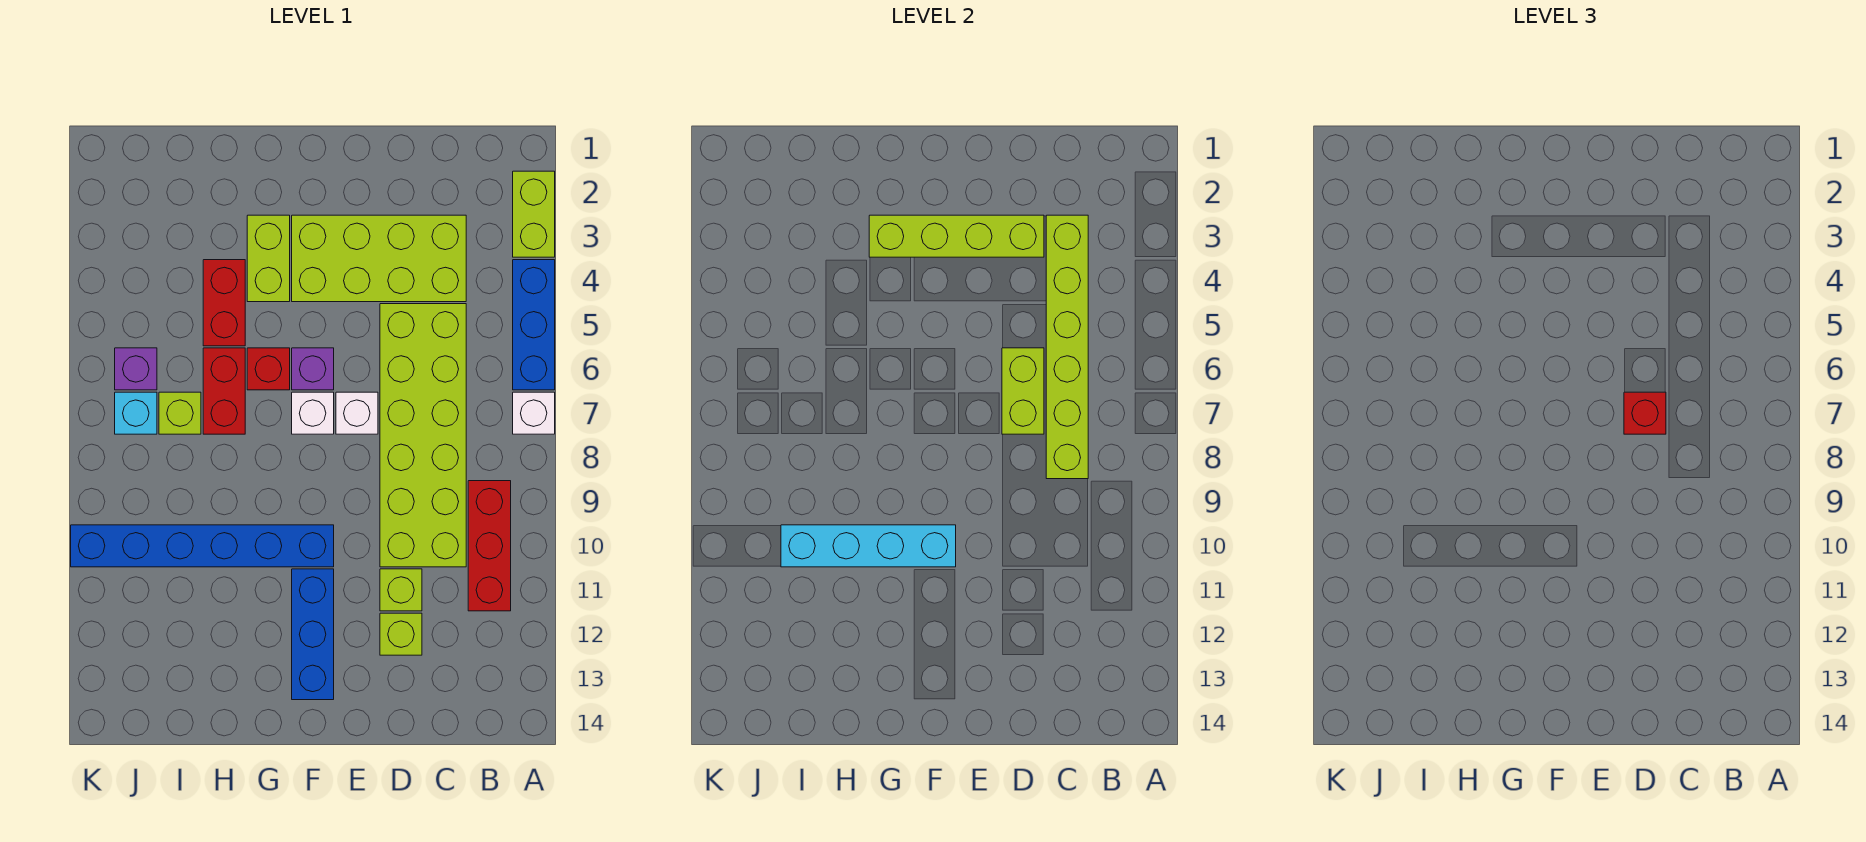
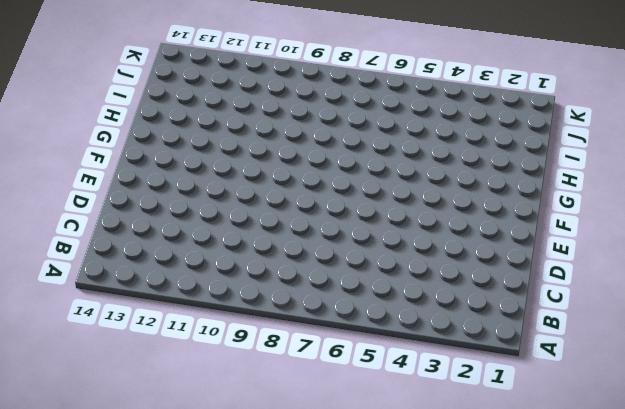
none -> lime brick A2:A3 level 1
none -> blue brick A4:A6 level 1
none -> white brick A7 level 1

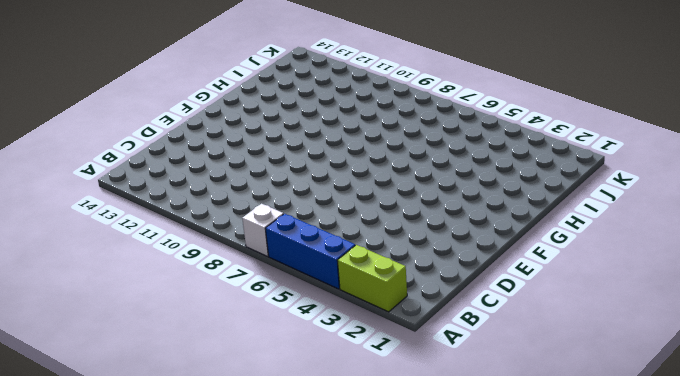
none -> red brick B9:B11 level 1
none -> lime brick C3:F4 level 1
none -> lime brick C5:D10 level 1

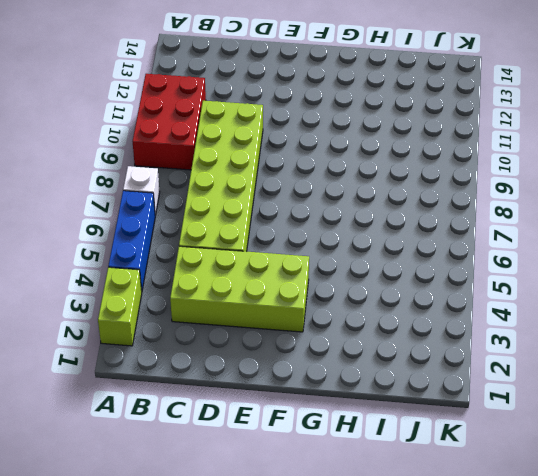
red brick A9:B11 level 1 -> red brick B9:B11 level 1
none -> lime brick D11 level 1
none -> lime brick D12 level 1
none -> white brick E7 level 1

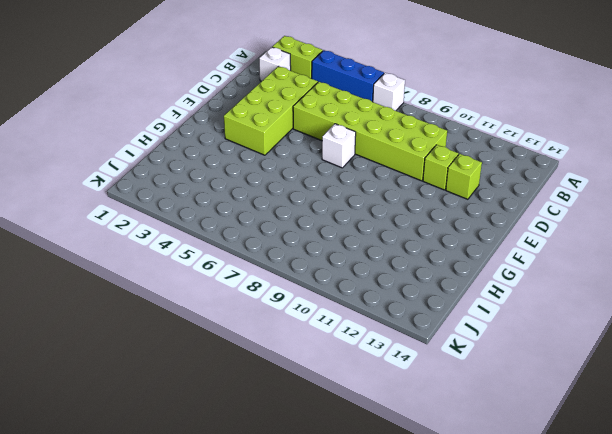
white brick B2 level 1 -> white brick F7 level 1
none -> red brick B9:B11 level 1
none -> purple brick F6 level 1
none -> blue brick F10:K10 level 1

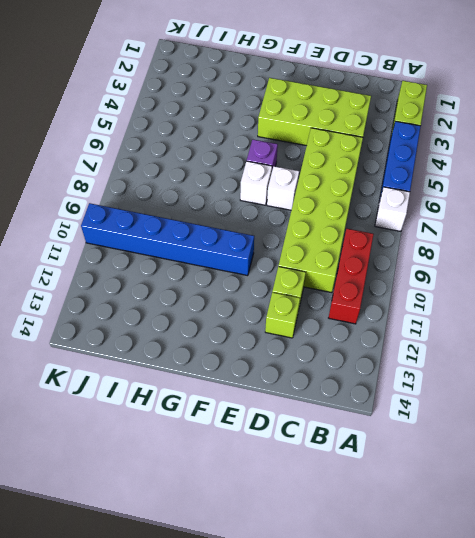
none -> blue brick F11:F13 level 1
none -> lime brick G3:G4 level 1
none -> red brick G6 level 1

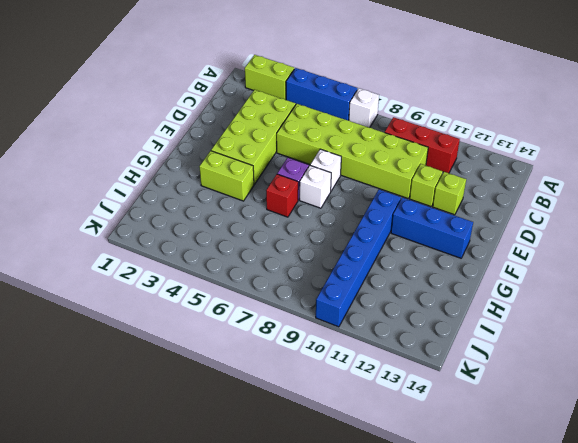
none -> red brick H4:H5 level 1
none -> red brick H6:H7 level 1
none -> lime brick I7 level 1

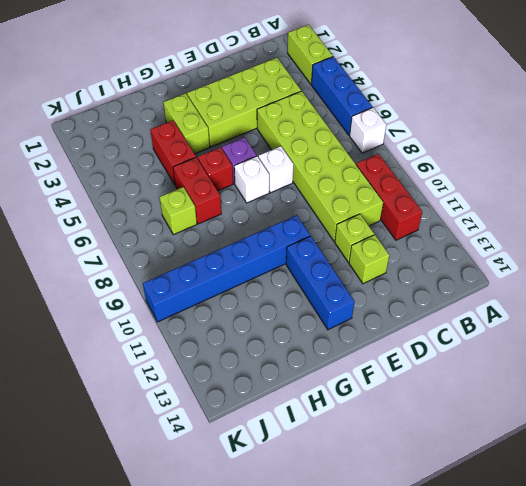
none -> purple brick J6 level 1
none -> cyan brick J7 level 1
none -> lime brick C3:C8 level 2

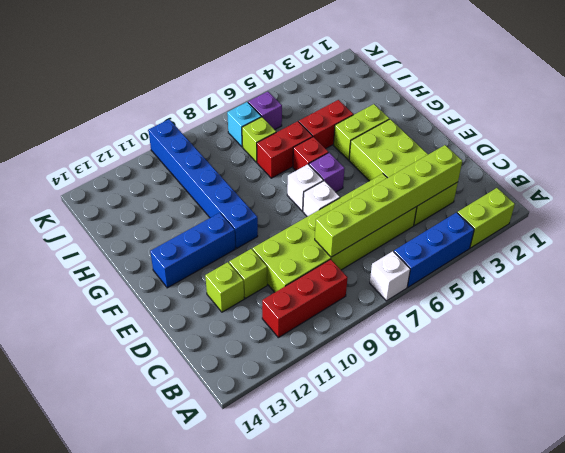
none -> lime brick D3:G3 level 2
none -> lime brick D6:D7 level 2
none -> cyan brick F10:I10 level 2

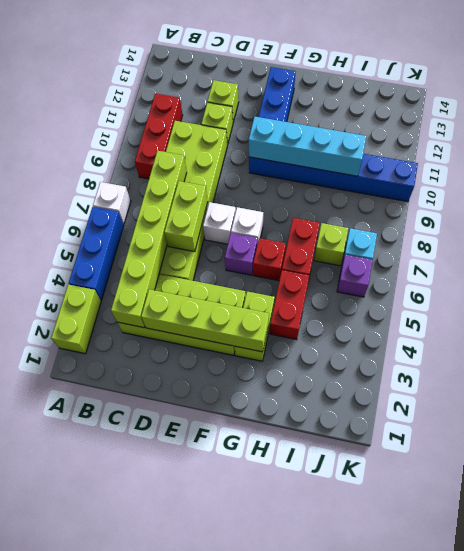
none -> red brick D7 level 3

